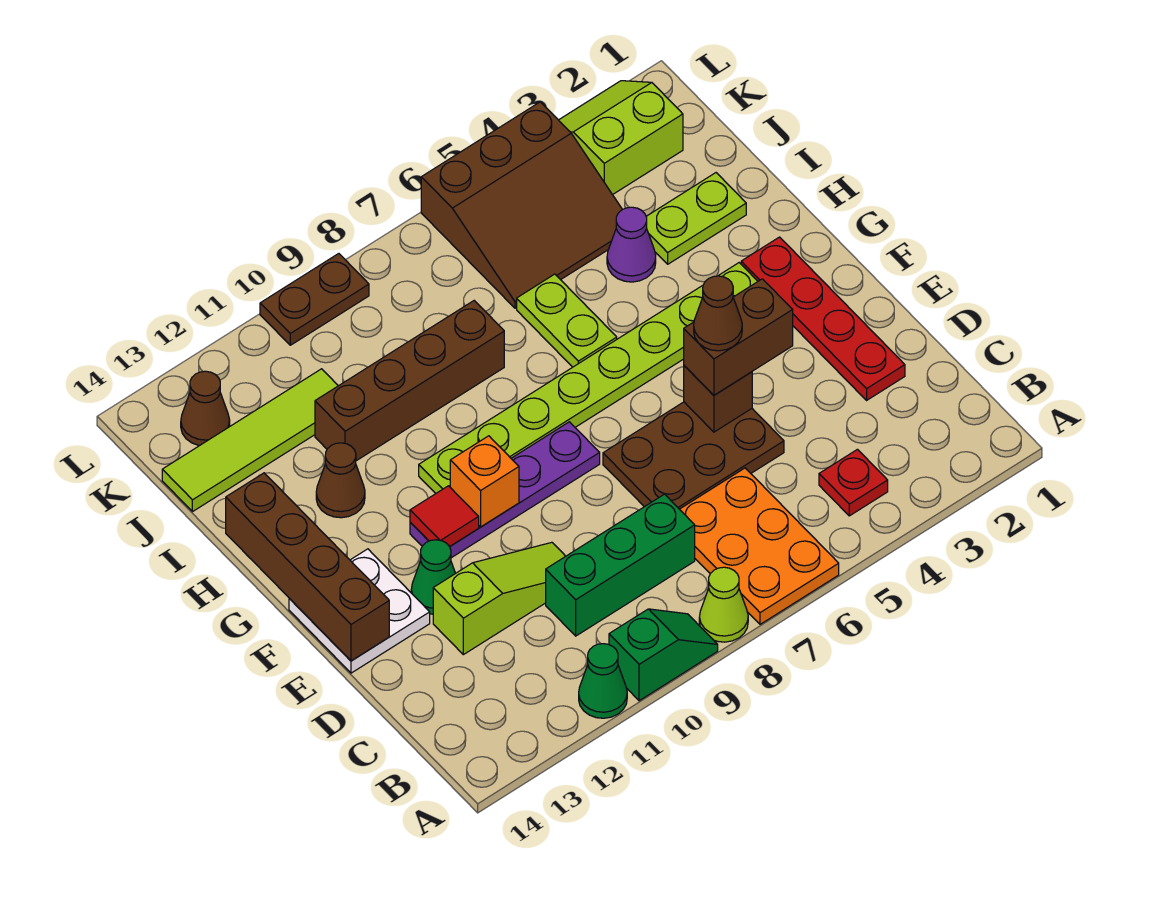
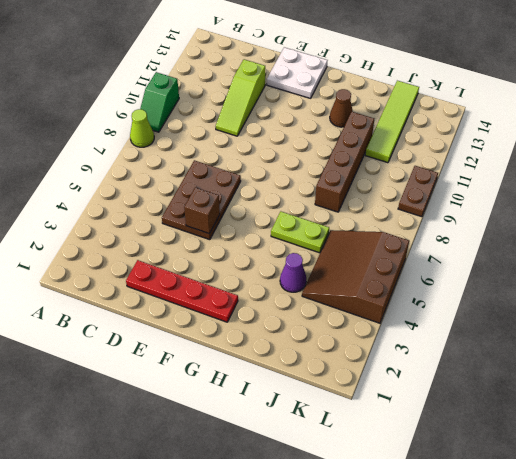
none -> orange plate A6:C7 level 1
none -> green cone A11 level 1
none -> red plate B4 level 1

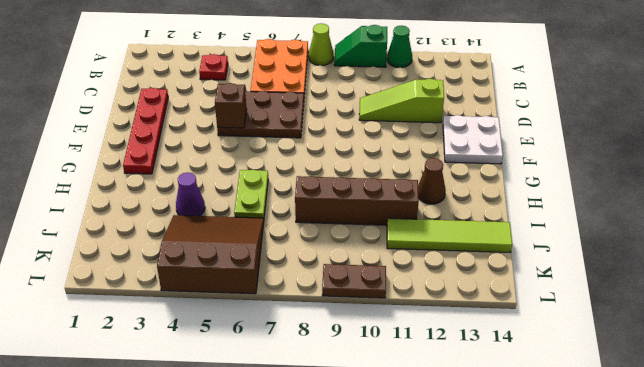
none -> green brick C8:C10 level 1
none -> green cone E12 level 1
none -> purple plate F8:F11 level 1

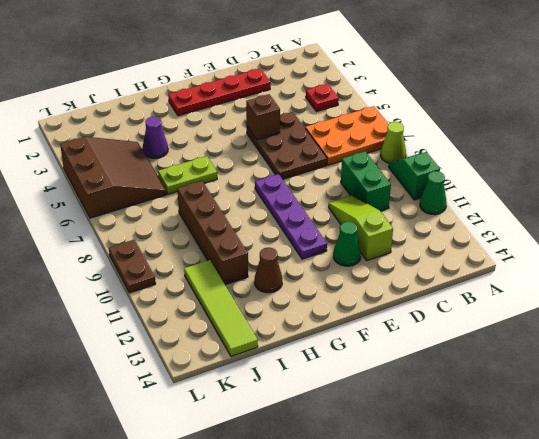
green brick C9:C10 level 1 -> green brick C8:C10 level 1
none -> white plate E13:F14 level 1
none -> lime plate G3:G10 level 1
none -> lime plate I2:I3 level 1

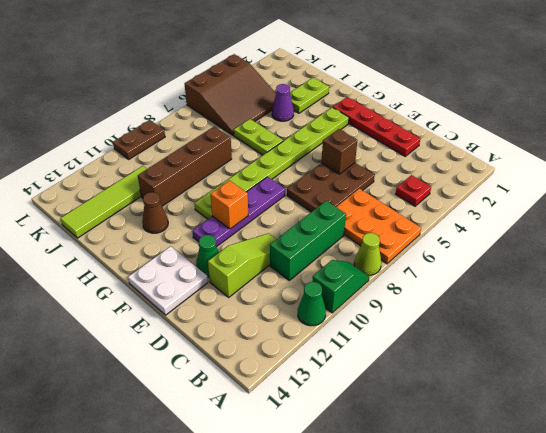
none -> lime slope K2:L3 level 1 top K
none -> brown cone K13 level 1
none -> brown brick E14:H14 level 2

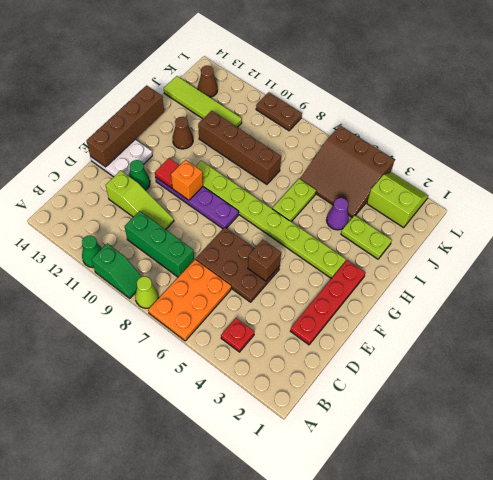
none -> brown brick E4:E5 level 3
none -> brown cone E5 level 4

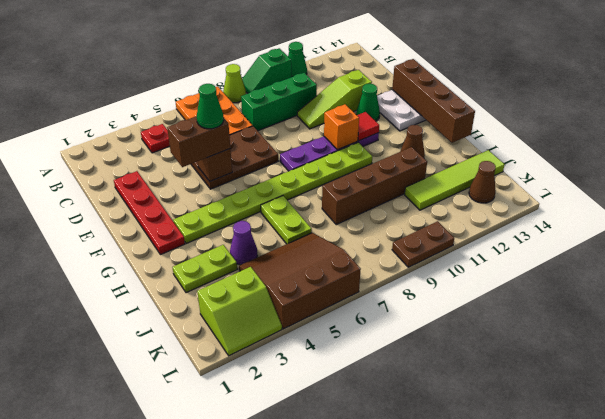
green cone E5 level 4 -> brown cone E5 level 4

